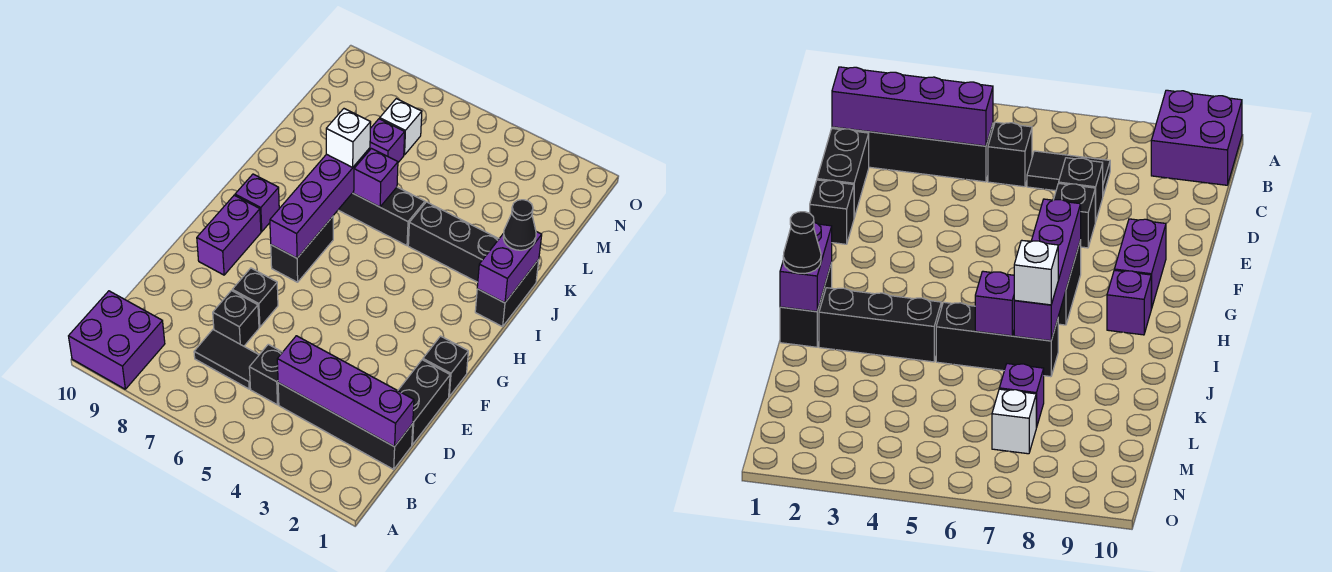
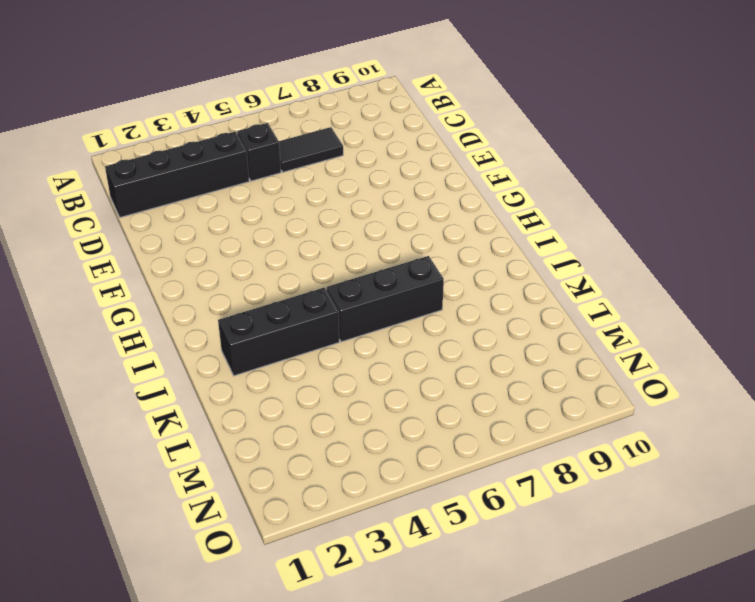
none -> purple brick A9:B10 level 1
none -> black brick D1:E1 level 1
none -> black brick D7 level 1

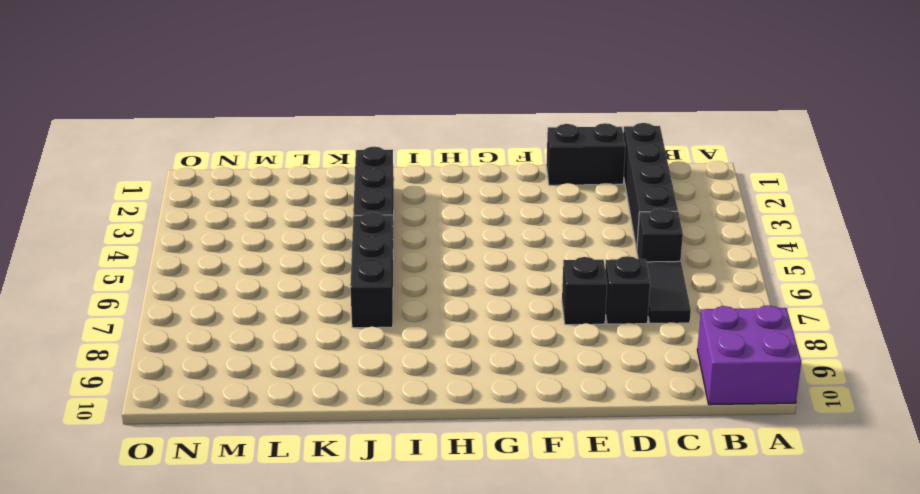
none -> black brick F1 level 1
none -> purple brick F9:G9 level 1
none -> black brick G7:H7 level 1

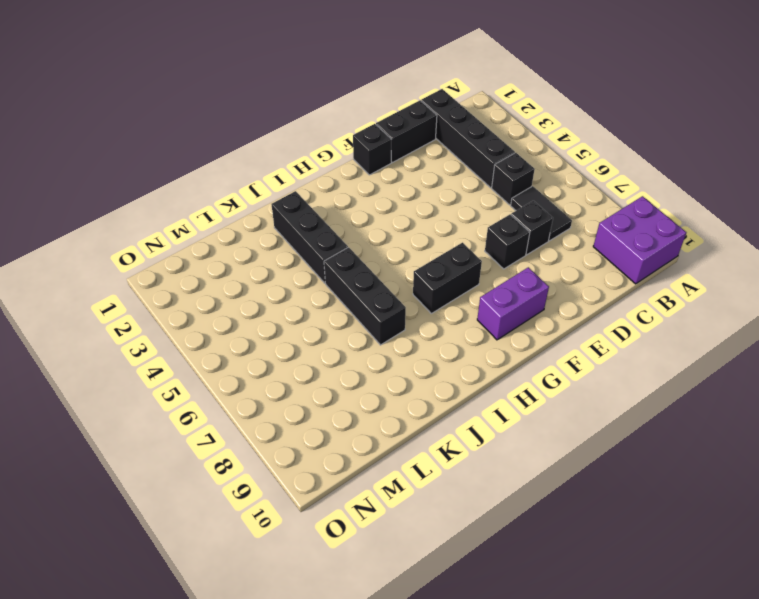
none -> purple brick H9 level 1
none -> black brick I1:J1 level 1
none -> purple brick L7 level 1

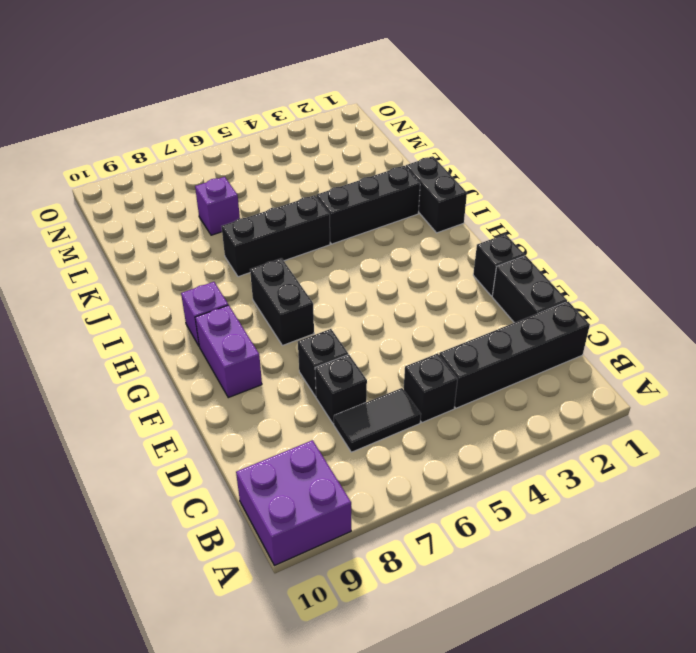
none -> white brick M7 level 1
none -> purple brick C1:C4 level 2
none -> purple brick G7:J7 level 2

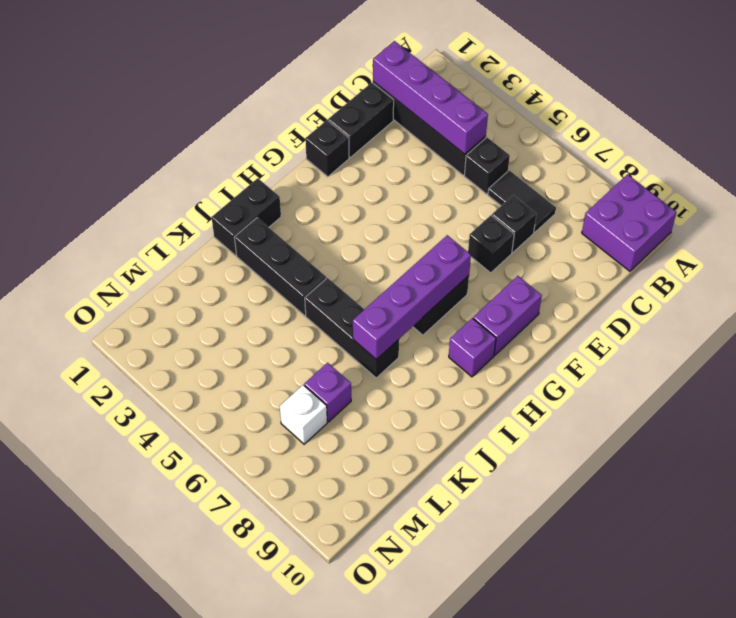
none -> purple brick I1:J1 level 2
none -> purple brick J6 level 2
none -> black cone J1 level 3

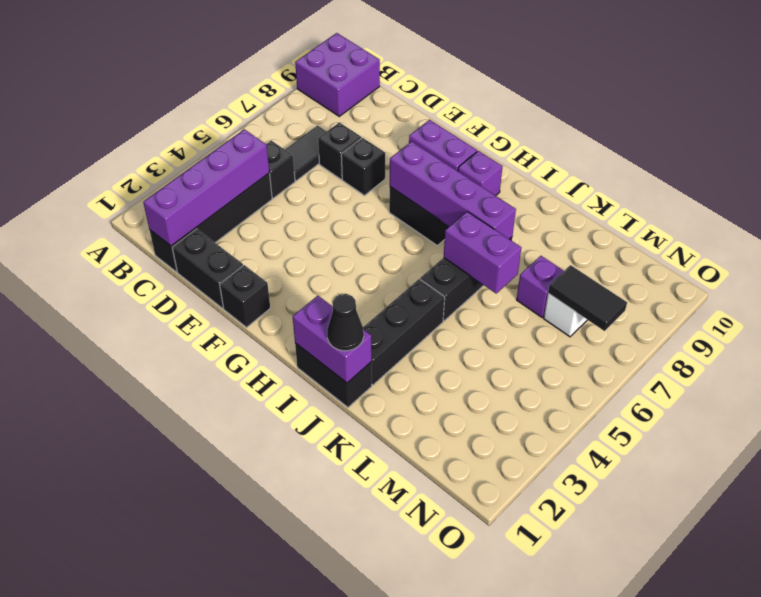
purple brick J6:K6 level 2 -> purple brick J6 level 2
black tile M7:N7 level 2 -> none
none -> white brick J7 level 3

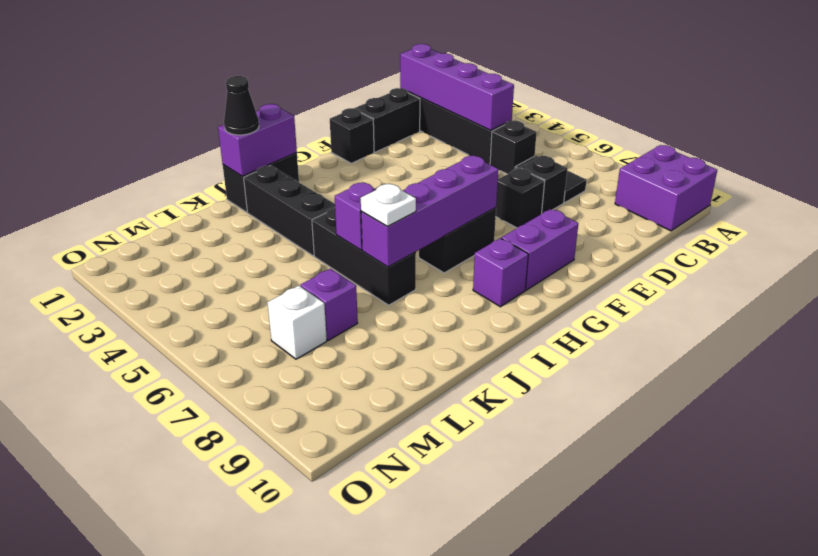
white plate J7 level 3 -> white brick J7 level 3

